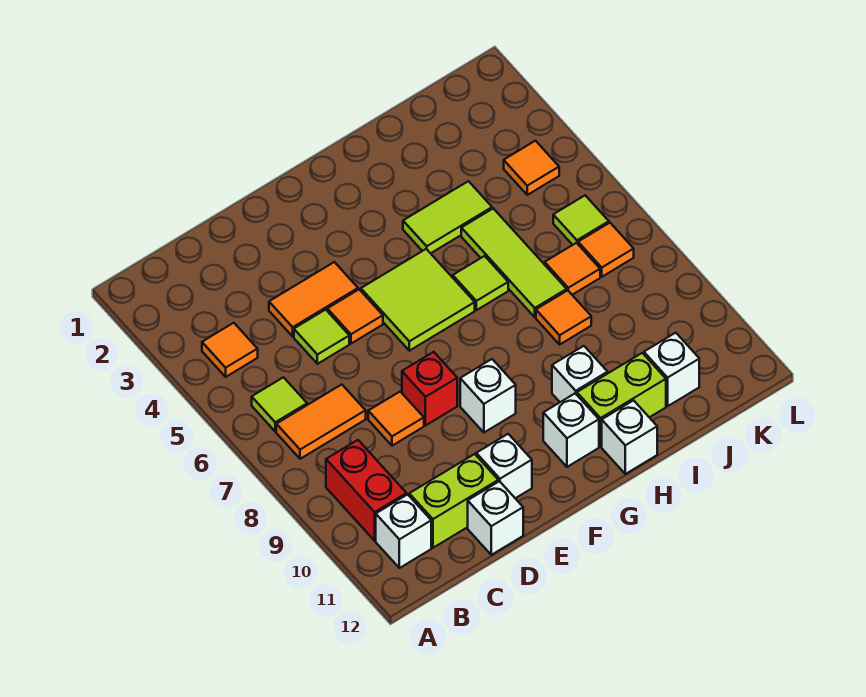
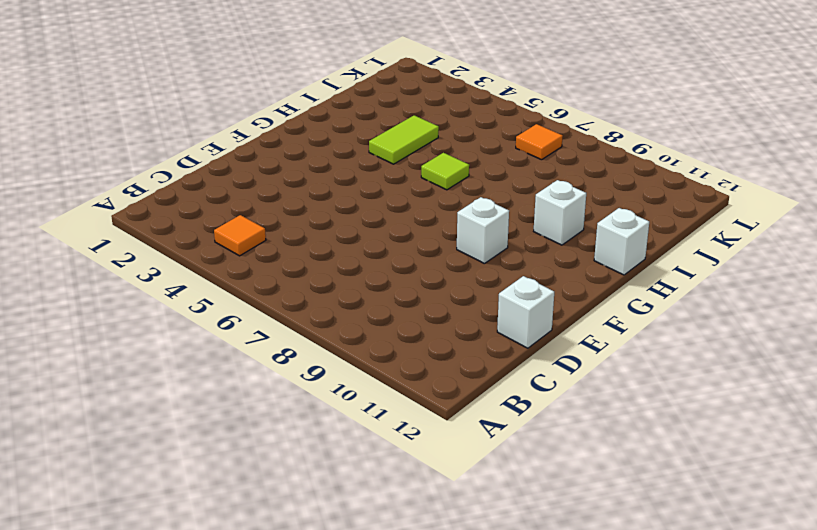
none -> lime tile B6 level 1
none -> orange tile B7:C7 level 1
none -> red brick B9:B10 level 1

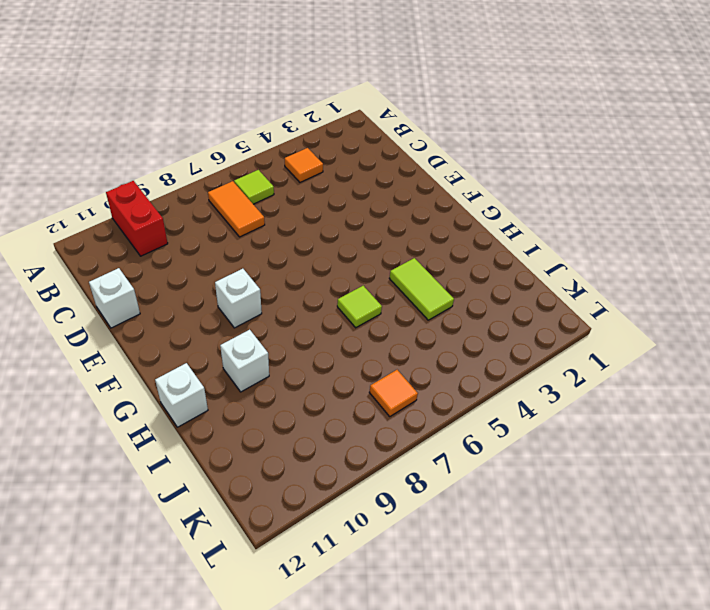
red brick A10:B10 level 1 -> red brick B9:B10 level 1
none -> white brick B11 level 1
none -> lime brick C11:D11 level 1
none -> orange tile D4:E4 level 1

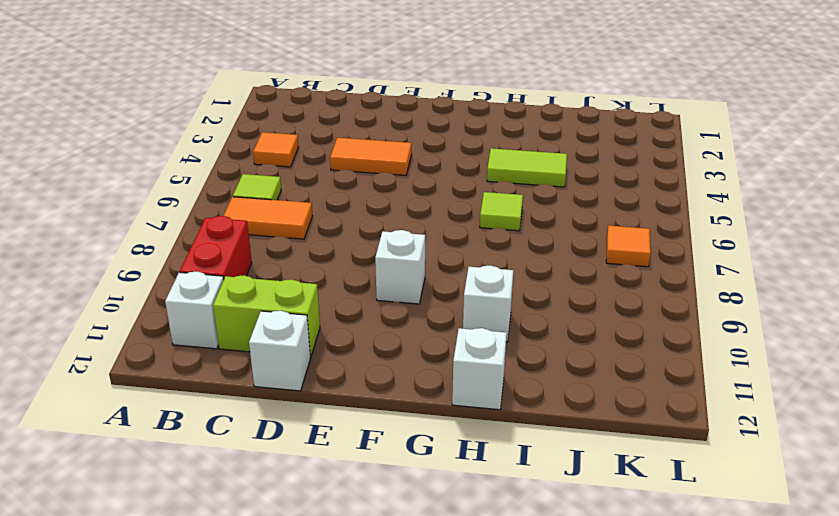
none -> lime tile D5 level 1
none -> orange tile D8 level 1
none -> orange tile E5 level 1

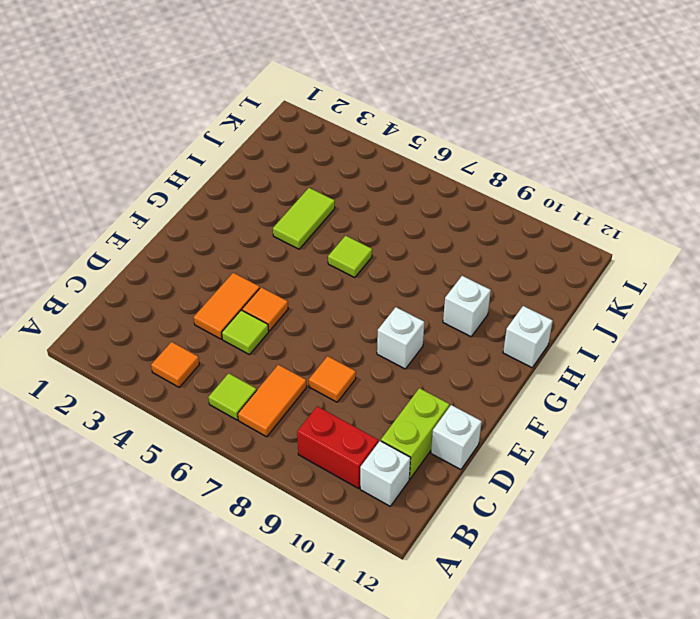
none -> red brick E8 level 1
none -> white brick E11 level 1
none -> lime tile F5:G6 level 1

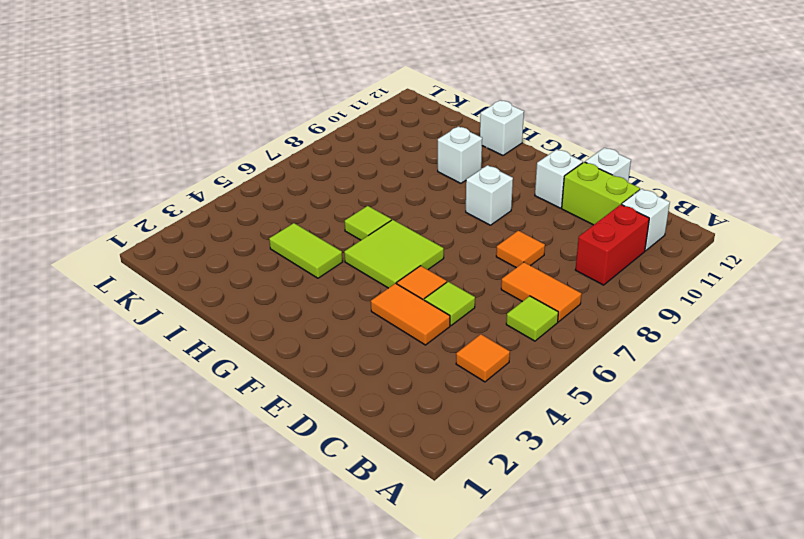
none -> red brick E8 level 1
none -> white brick G11 level 1
none -> lime brick H11:I11 level 1

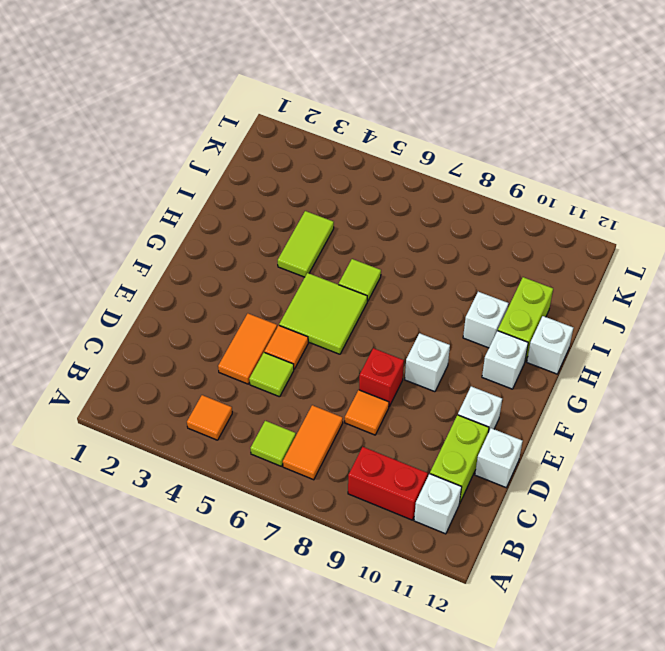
none -> lime tile I5:I7 level 1
none -> orange tile I8 level 1
none -> orange tile J7 level 1

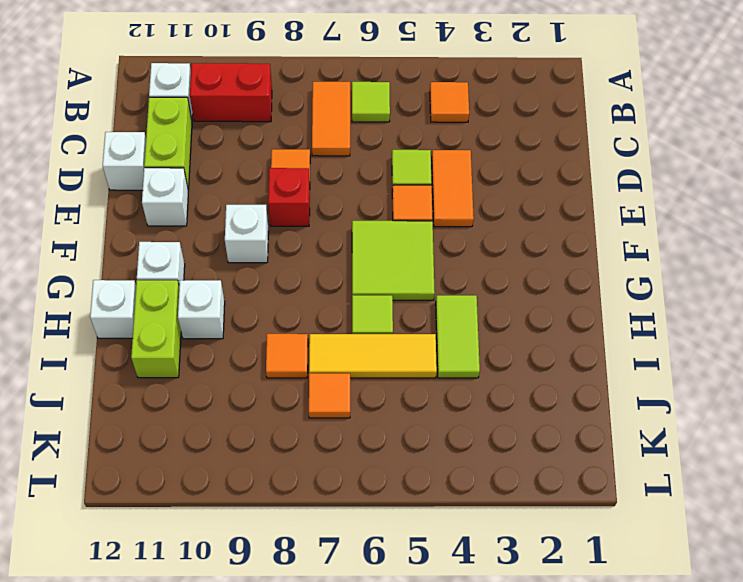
yellow tile I5:I7 level 1 -> lime tile I5:I7 level 1
none -> white brick J11 level 1
none -> orange tile K4 level 1
none -> lime tile K6 level 1

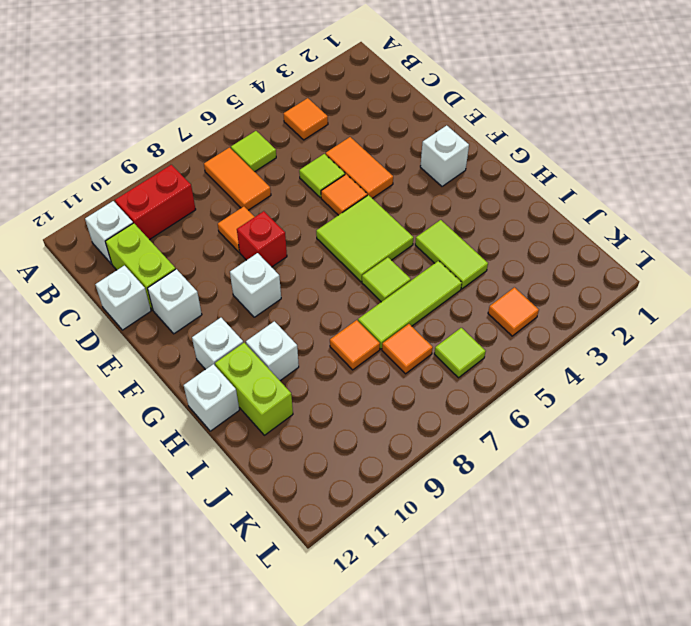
white brick F2 level 1 -> white brick J11 level 1
none -> orange tile K7 level 1

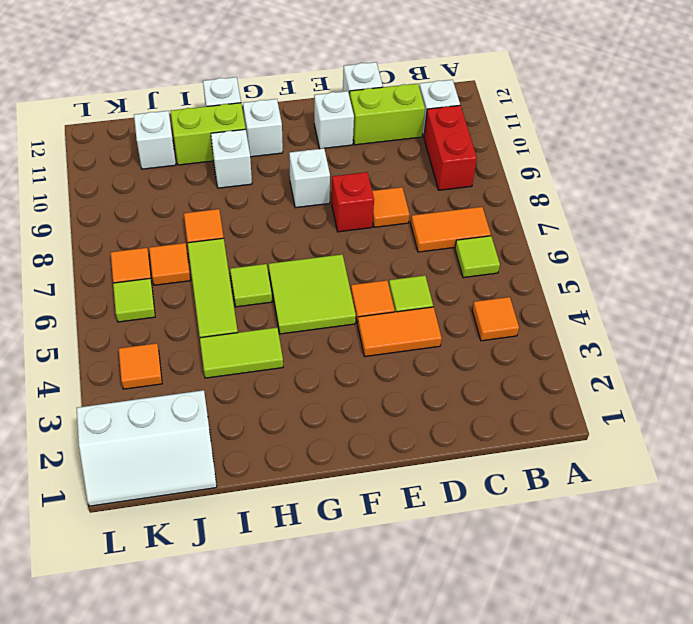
white slope J1:L2 level 1 top 2 -> none

